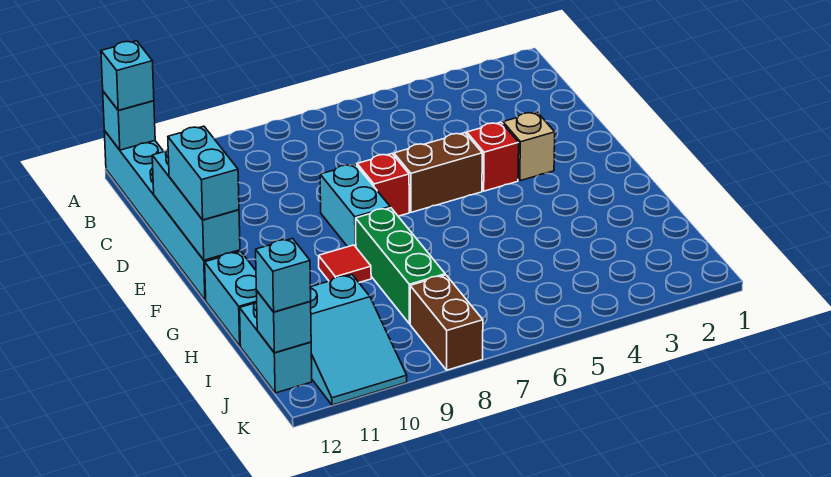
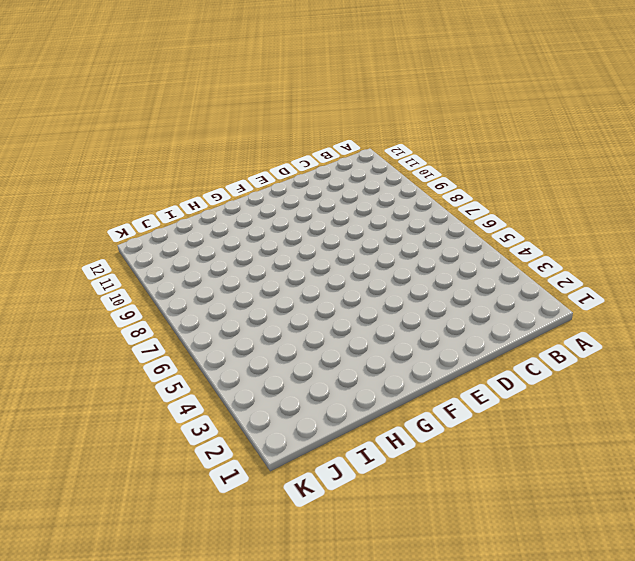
none -> cyan brick A12:F12 level 1
none -> tan brick E3 level 1
none -> red brick E4 level 1

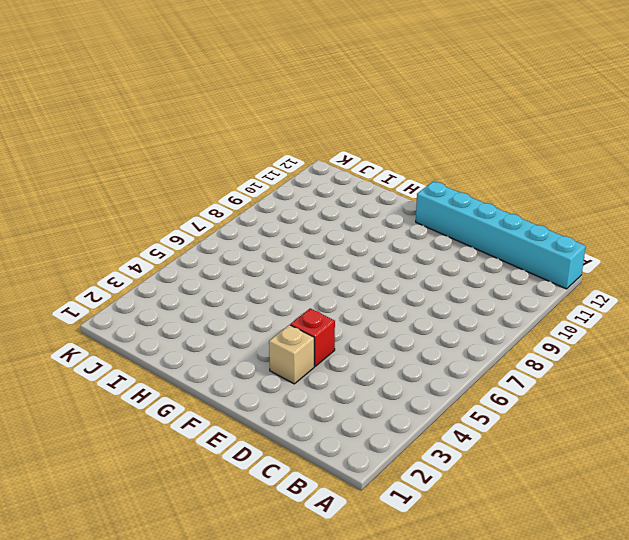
none -> brown brick E5:E6 level 1
none -> red brick E7 level 1
none -> cyan brick E8:F8 level 1

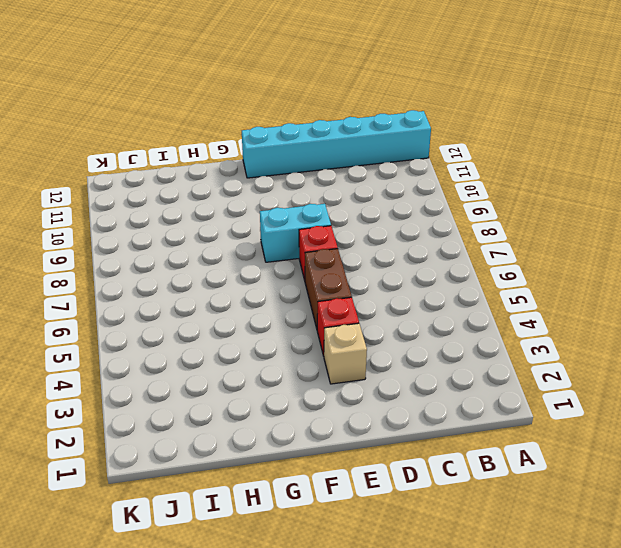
none -> green brick G8:I8 level 1
none -> red tile G9 level 1
none -> cyan brick G12:H12 level 1

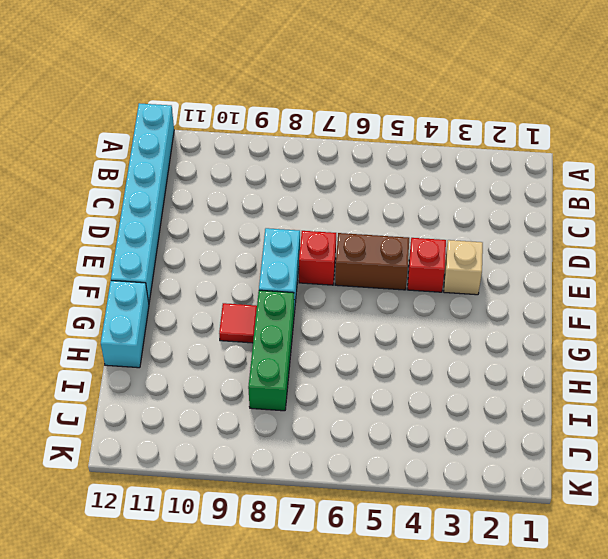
none -> cyan slope I10:K11 level 1 top I
none -> cyan brick I12:J12 level 1
none -> brown brick J8:K8 level 1

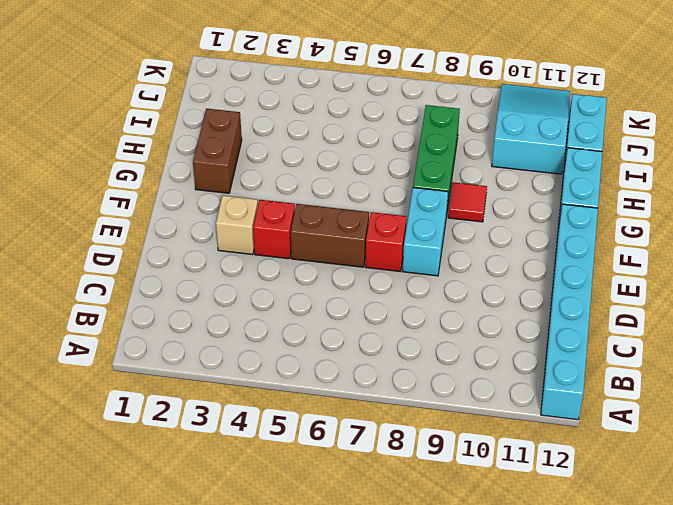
brown brick G2:H2 level 1 -> brown brick J8:K8 level 1
none -> cyan brick A12 level 2
none -> cyan brick D12:F12 level 2
none -> cyan brick J12 level 2

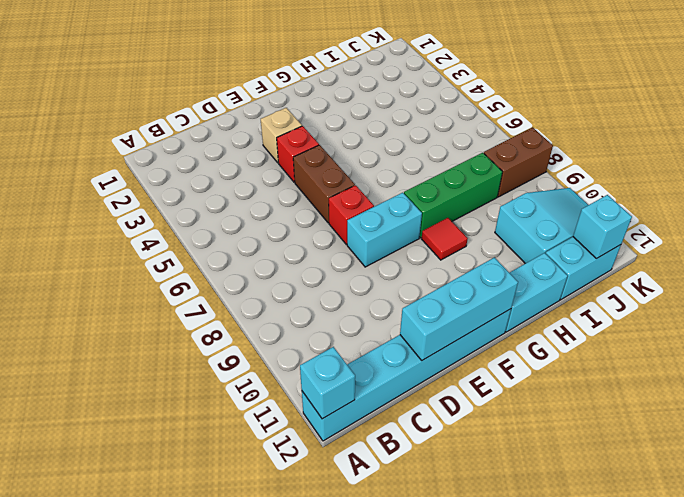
none -> cyan brick A12 level 3
none -> cyan brick E12:F12 level 3
none -> cyan brick J12 level 3

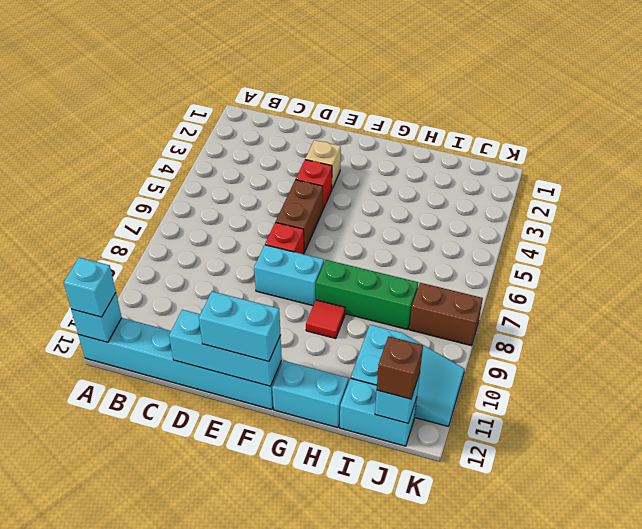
brown brick J12 level 3 -> cyan brick J12 level 3

